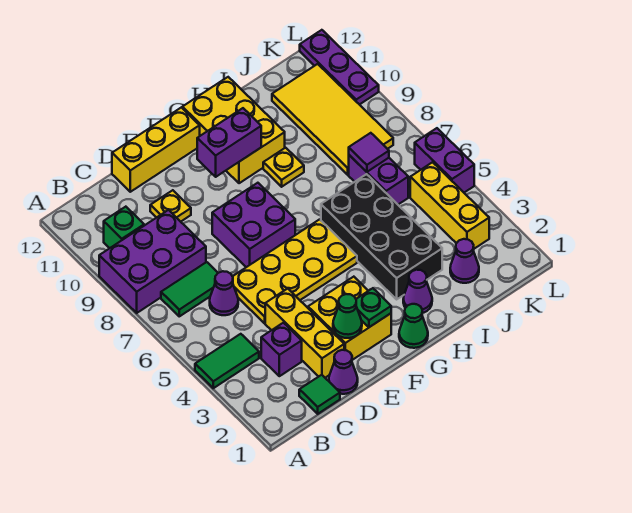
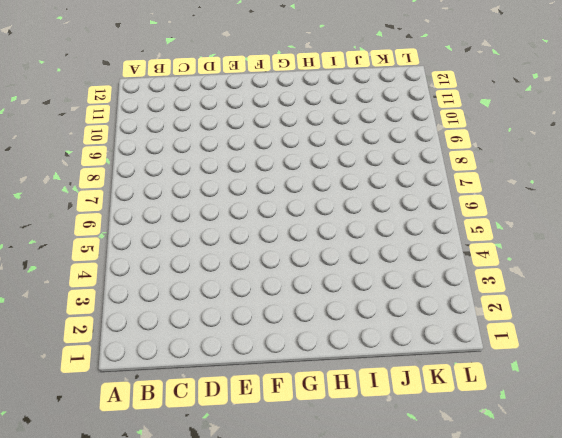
none -> green tile A4:B4 level 1
none -> purple brick A8:C9 level 1
none -> green tile B7:C7 level 1

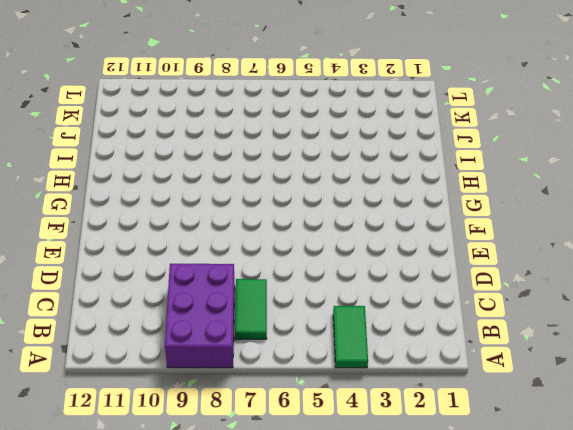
none -> green brick B10 level 1
none -> green tile C1 level 1
none -> purple brick C3 level 1

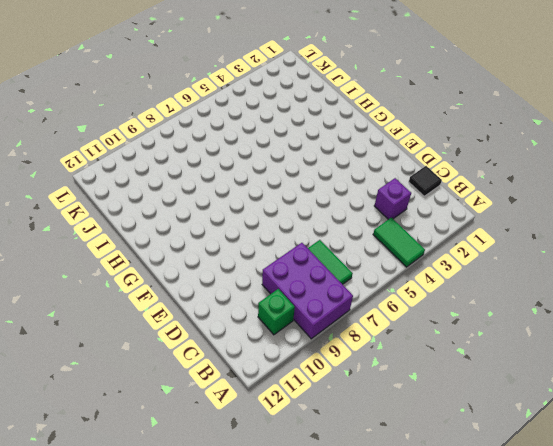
black tile C1 level 1 -> green tile C1 level 1
none -> purple cone C6 level 1
none -> purple cone D1 level 1
none -> yellow brick D2:D4 level 1

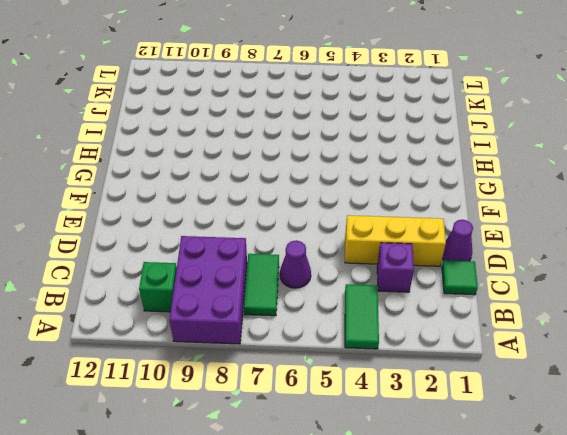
none -> yellow plate D5:G6 level 1
none -> yellow plate D10 level 1
none -> yellow brick D12:F12 level 1

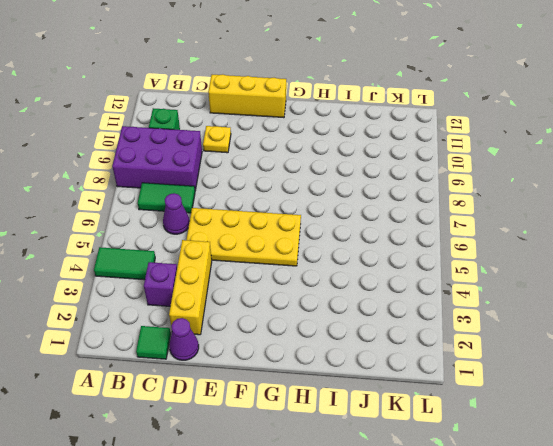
none -> yellow brick E2:F3 level 1
none -> purple brick E7:F8 level 1
none -> green cone G1 level 1

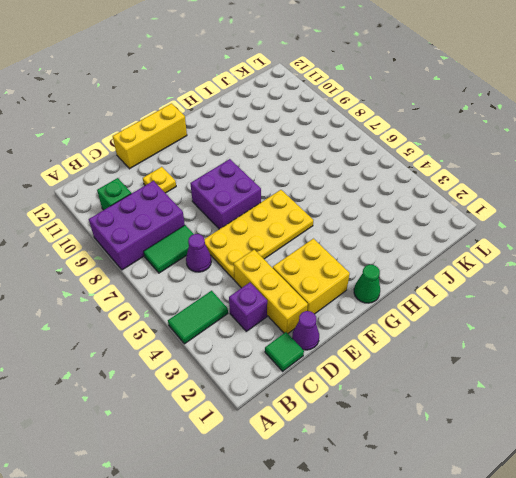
none -> yellow brick G10:H12 level 1
none -> purple cone H2 level 1
none -> black brick H3:I6 level 1

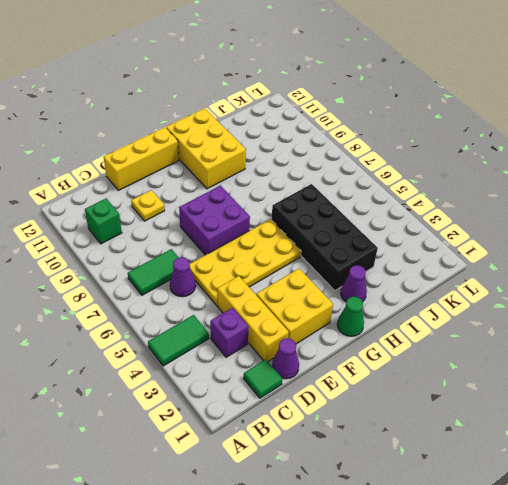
none -> purple brick A8:C9 level 1
none -> yellow plate H9 level 1
none -> purple cone J2 level 1

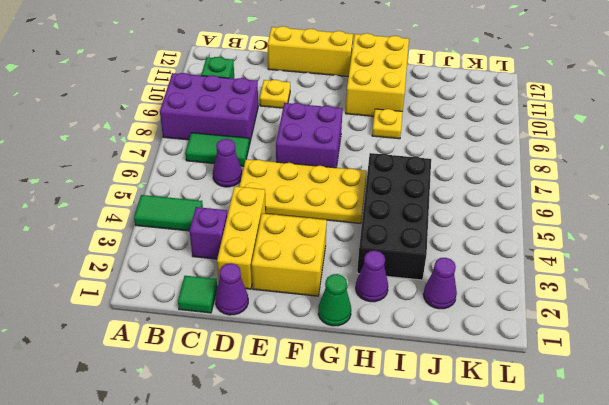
none -> purple brick J6:J7 level 1
none -> yellow tile J8:K11 level 1
none -> yellow brick K3:K5 level 1

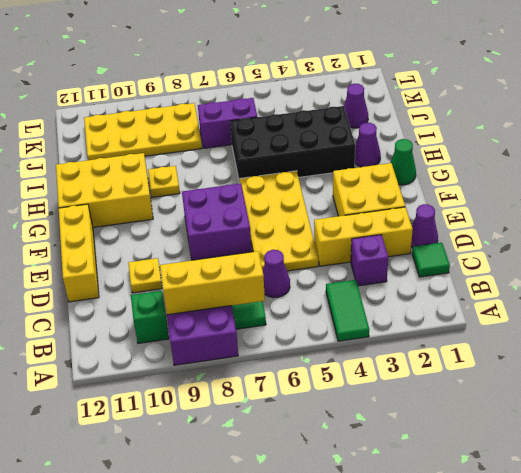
yellow brick B7:B9 level 2 -> yellow brick K3:K5 level 1
yellow plate J8:K11 level 1 -> yellow tile J8:K11 level 1
none -> purple brick L5:L6 level 1
none -> purple plate L10:L12 level 1
none -> green cone E2 level 2

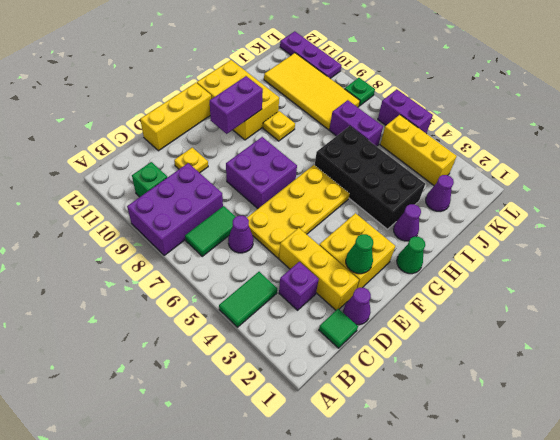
green plate L8 level 1 -> green plate F2 level 2
none -> purple tile J7 level 2

